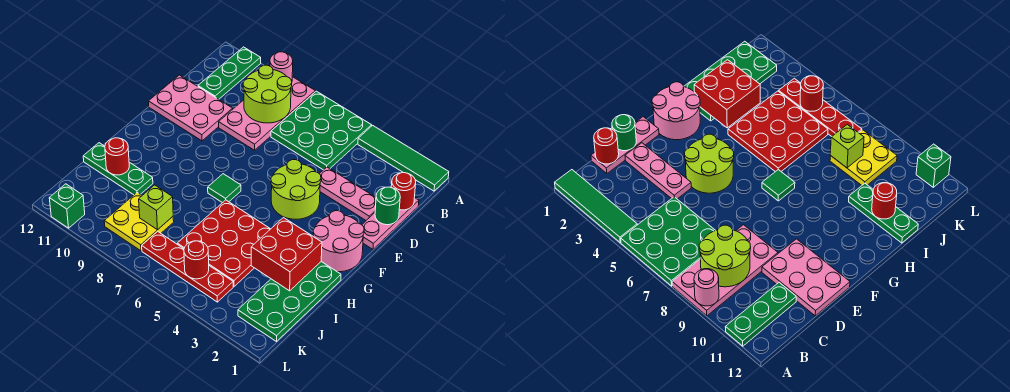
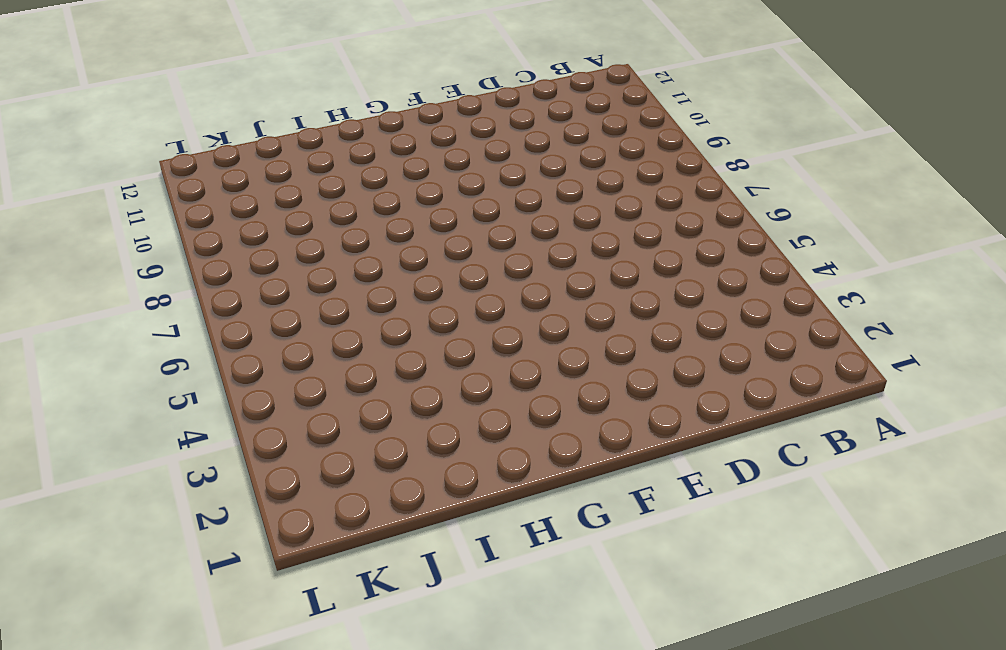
none -> green tile A1:A4 level 1
none -> green plate A5:C7 level 1
none -> pink plate A8:D9 level 1

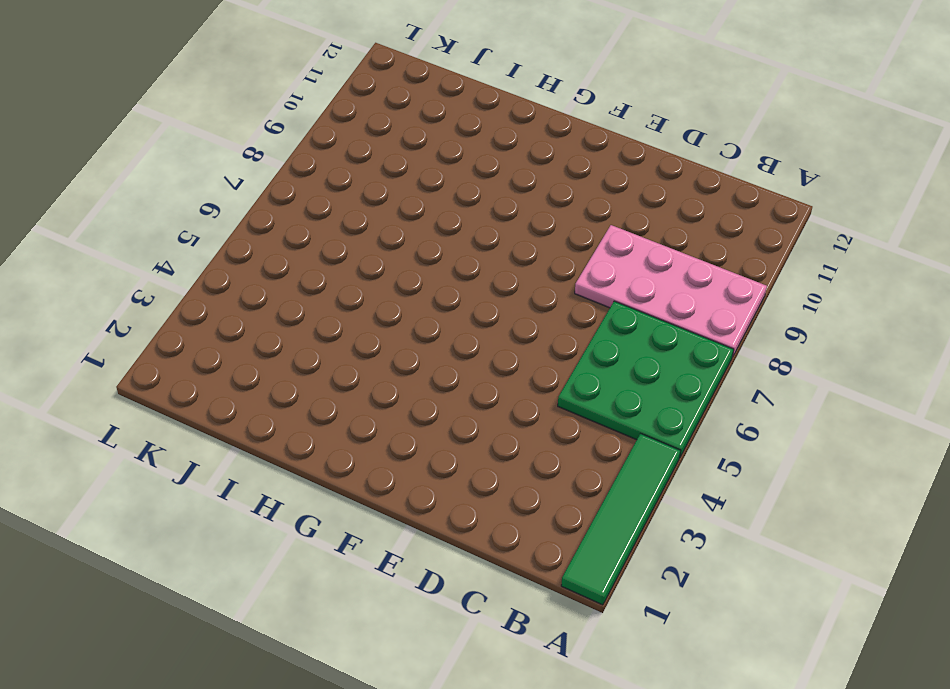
none -> green plate A11:C11 level 1
none -> pink plate C1:E1 level 1
none -> pink plate D2:D4 level 1

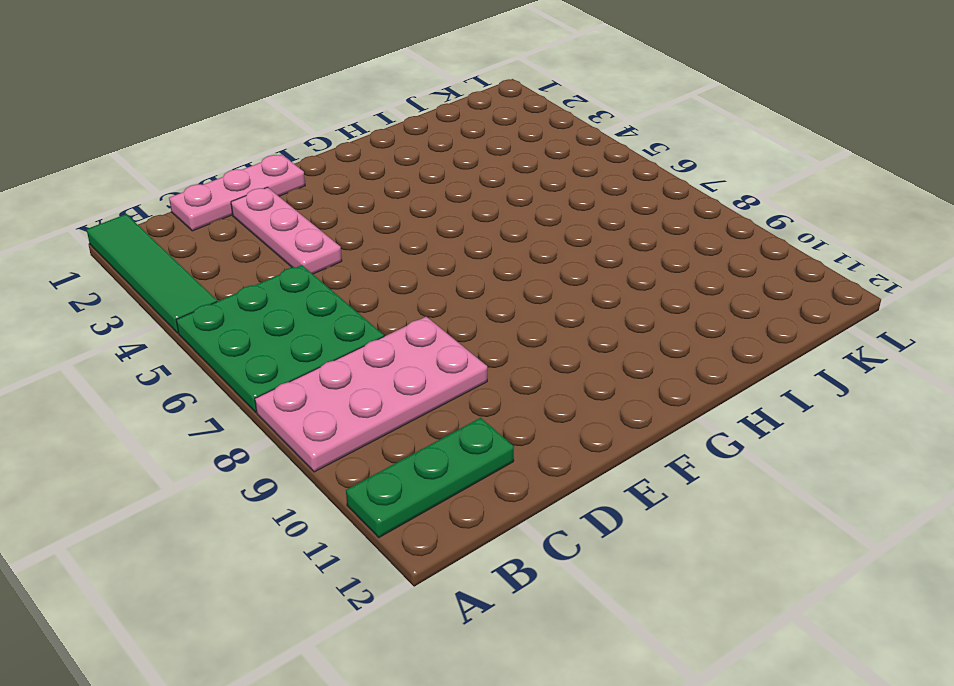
none -> pink plate D10:E12 level 1
none -> lime round brick E4:F5 level 1
none -> pink round brick F1:G2 level 1

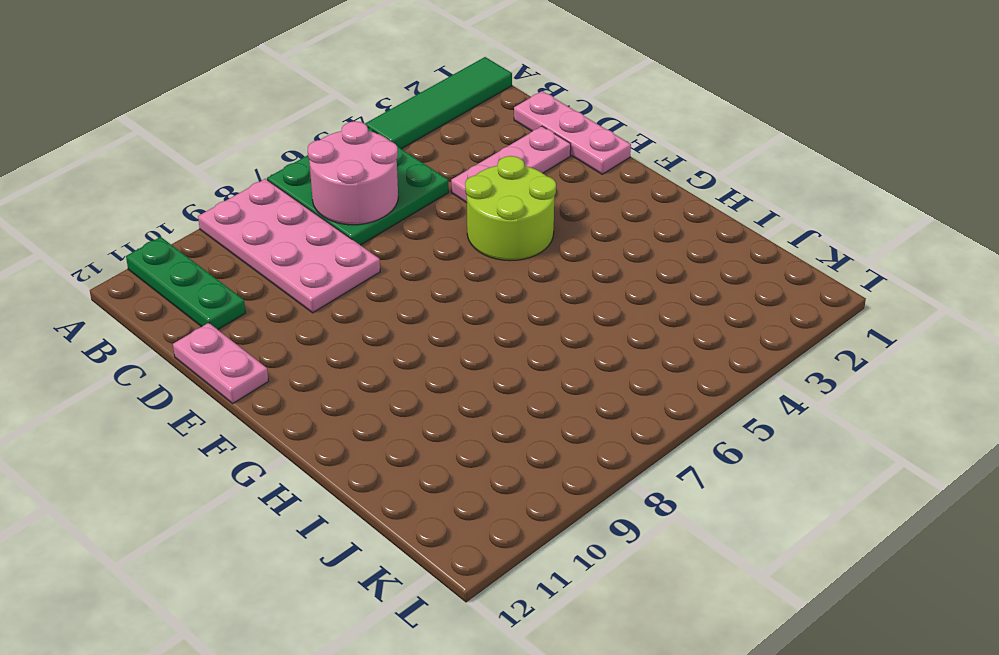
pink round brick B6:C7 level 2 -> pink round brick F1:G2 level 1
pink plate D12:E12 level 1 -> pink plate D10:E12 level 1
none -> green tile G7 level 1
none -> green plate H1:K2 level 1
none -> red plate H4:J6 level 1

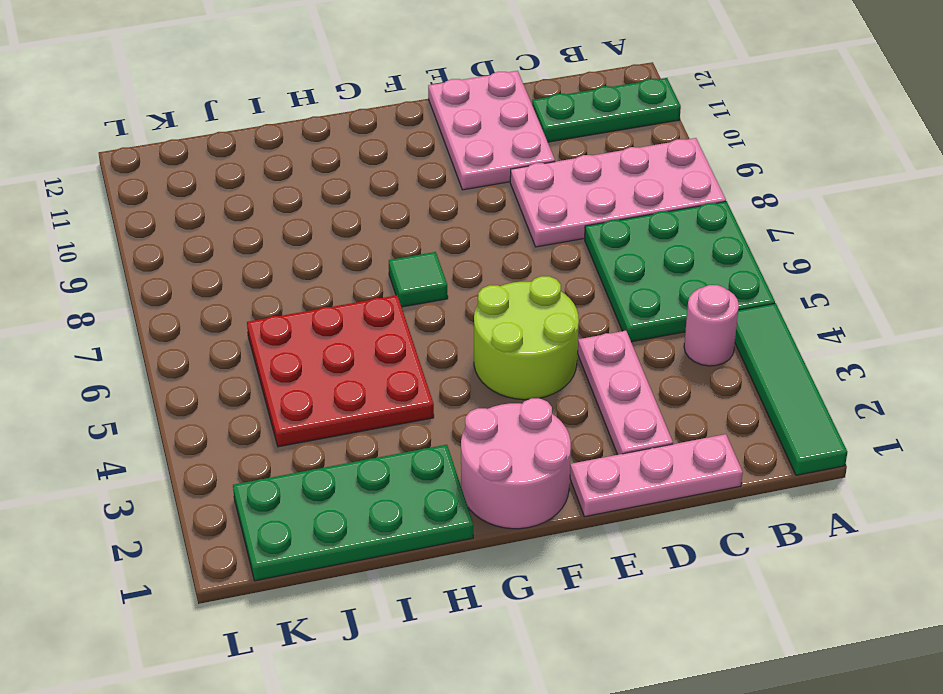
pink round brick B4 level 1 -> pink round brick A9 level 2
none -> green plate I10:I12 level 1
none -> yellow plate J8:K9 level 1
none -> red plate K4:K7 level 1

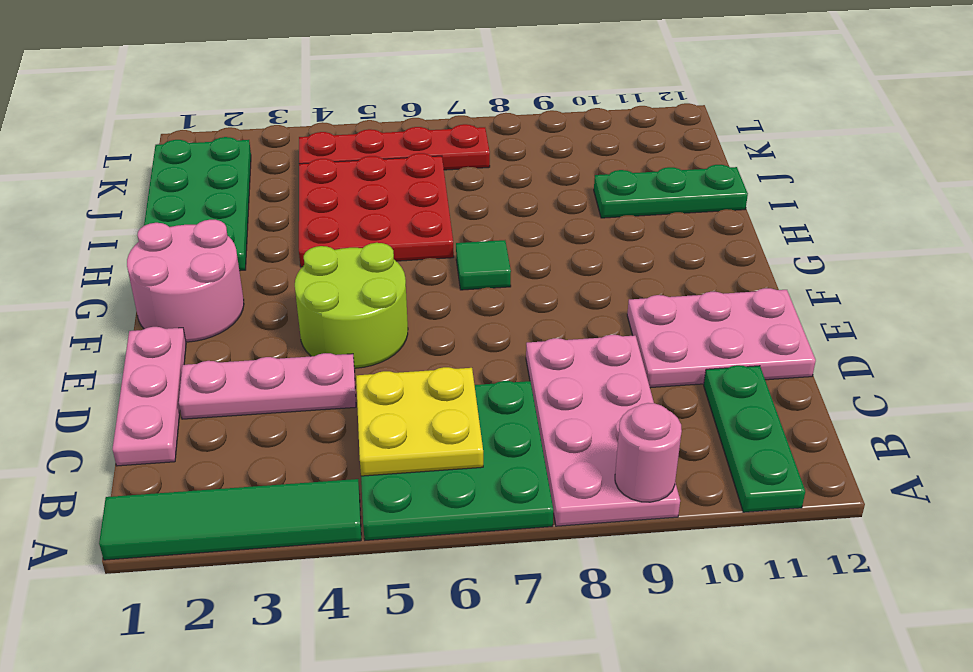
yellow plate B5:C6 level 2 -> yellow plate J8:K9 level 1
none -> green brick L11 level 1
none -> lime round brick B8:C9 level 2
none -> red round brick C1 level 2

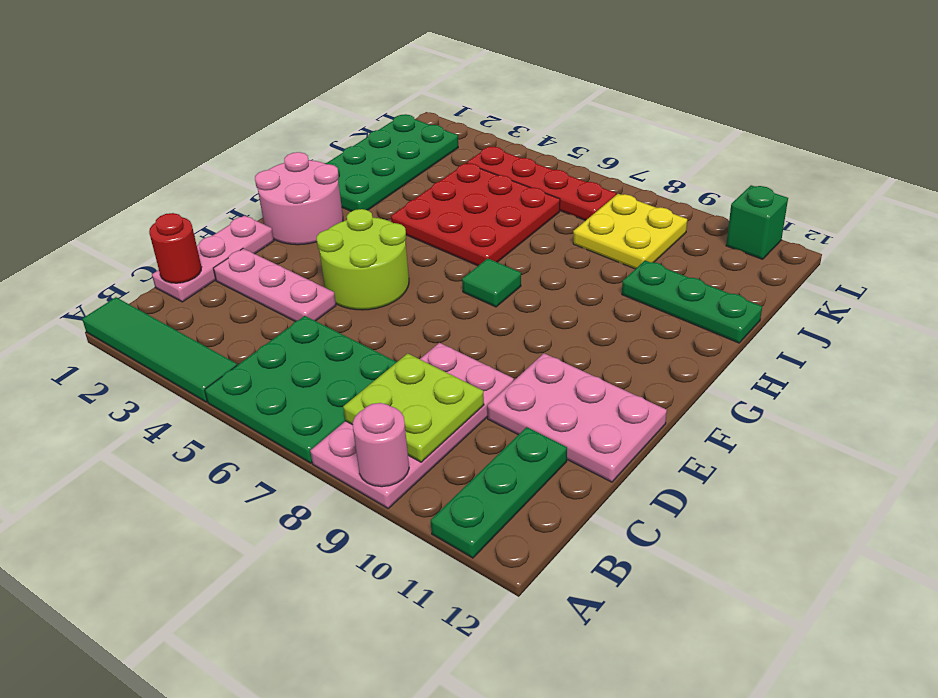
lime plate B8:C9 level 2 -> lime round brick B8:C9 level 2
none -> green round brick D1 level 2
none -> red brick H2:I3 level 2
none -> red round brick I11 level 2

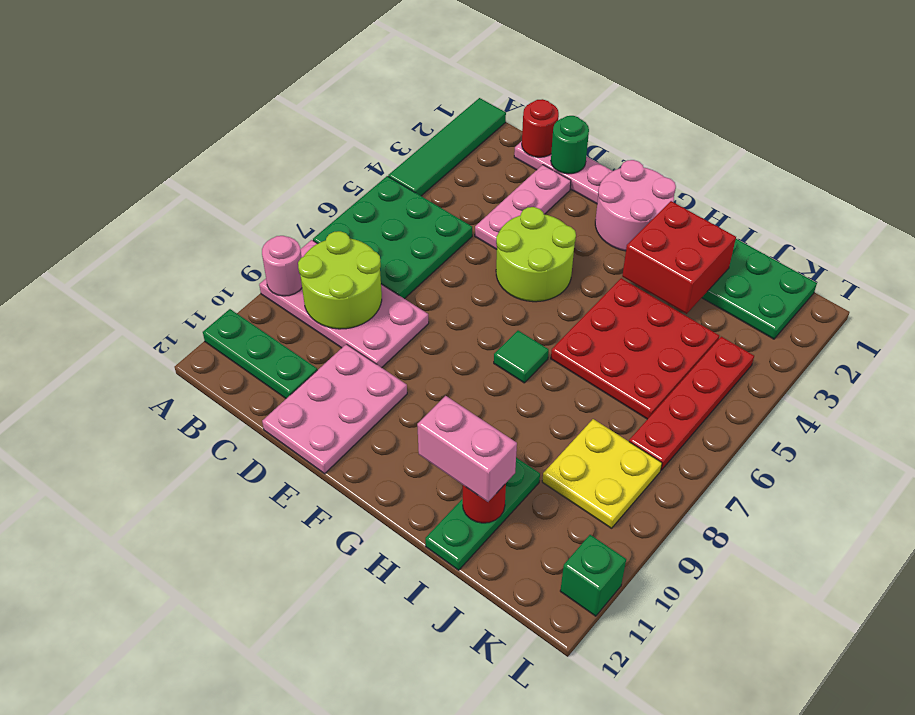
pink brick H11:I11 level 3 -> none
none -> lime brick J8 level 2
none -> red round brick K5 level 2

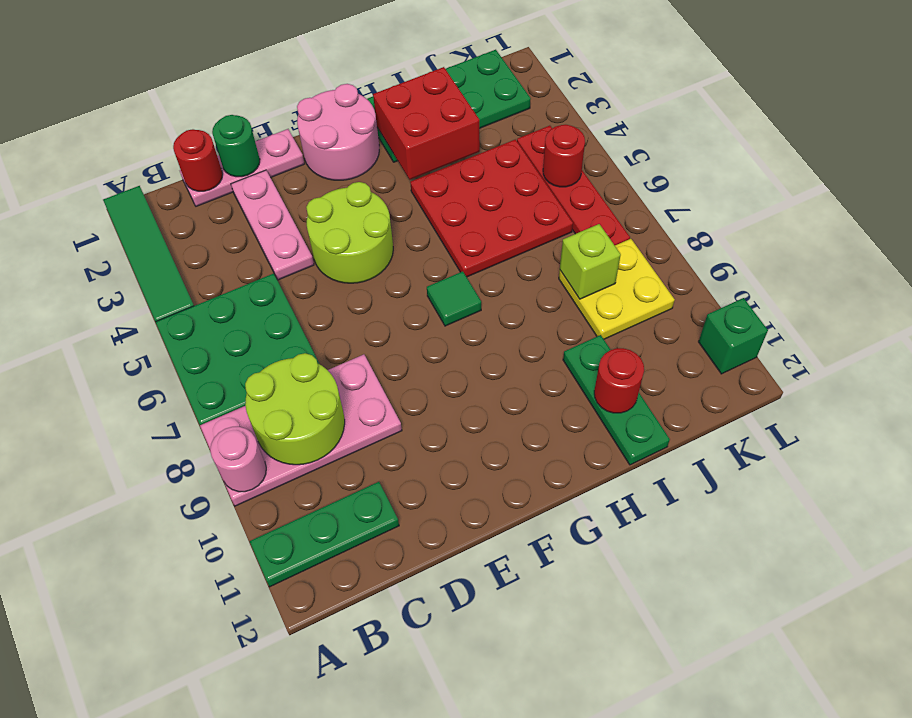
none -> pink plate D10:E12 level 1

